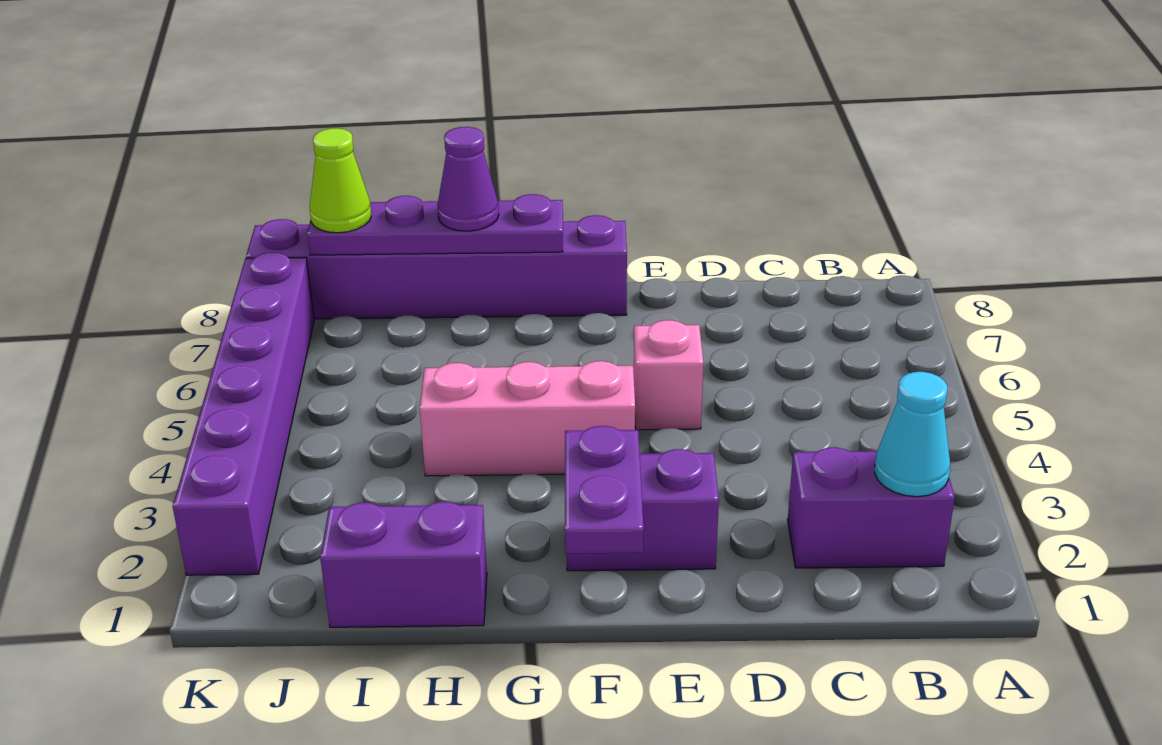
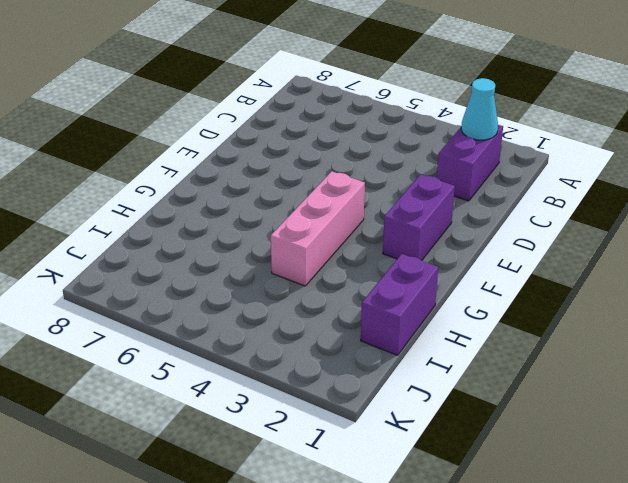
none -> pink brick E5 level 1
none -> purple brick F8:K8 level 1
none -> purple brick K2:K7 level 1

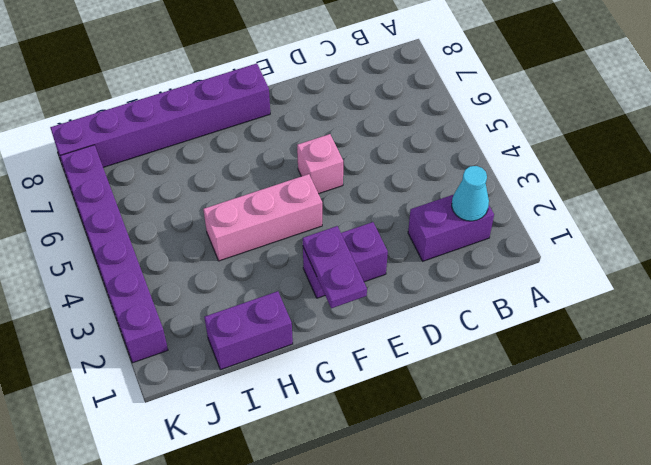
none -> purple plate G8:J8 level 2
none -> purple cone H8 level 3
none -> lime cone J8 level 3

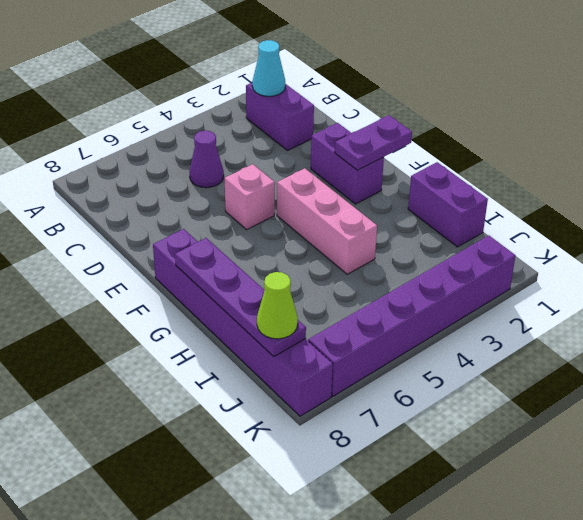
purple cone C5 level 1 -> purple cone H8 level 3

